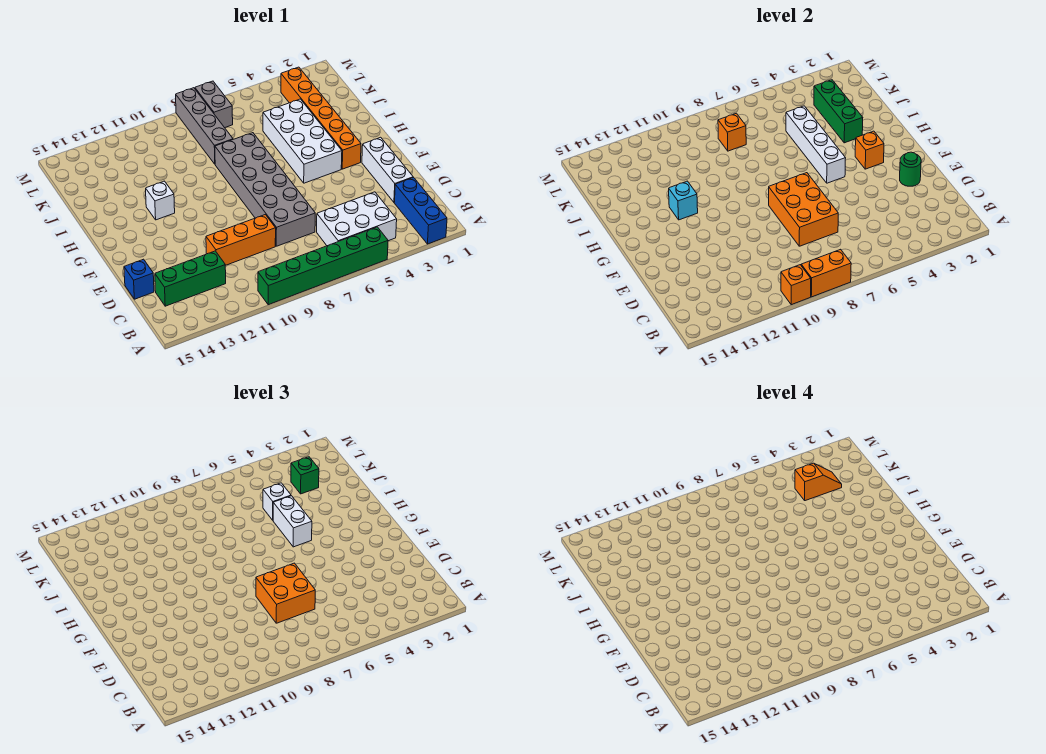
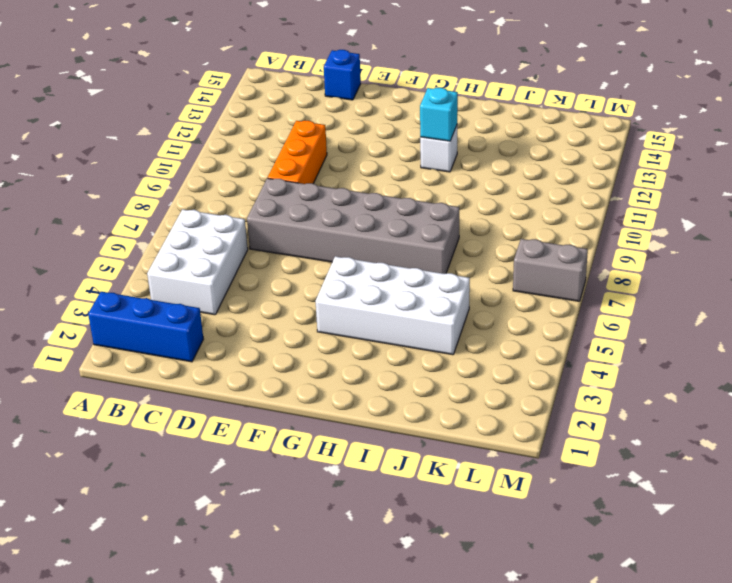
none -> green brick A5:A10 level 1
none -> green brick C12:C14 level 1
none -> white brick D2:F2 level 1

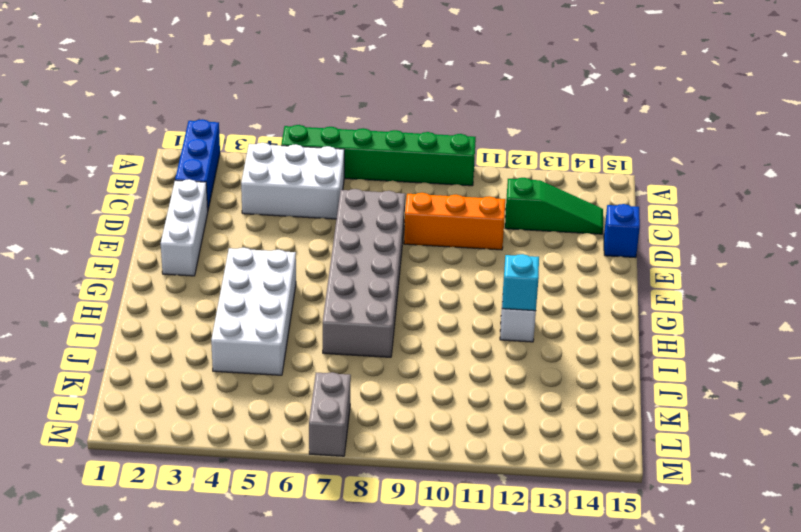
green slope C12:C14 level 1 top 12 -> green brick C12:C14 level 1
none -> orange brick G3:L3 level 1
none -> grey brick J8:M8 level 1
none -> orange brick A8:A9 level 2

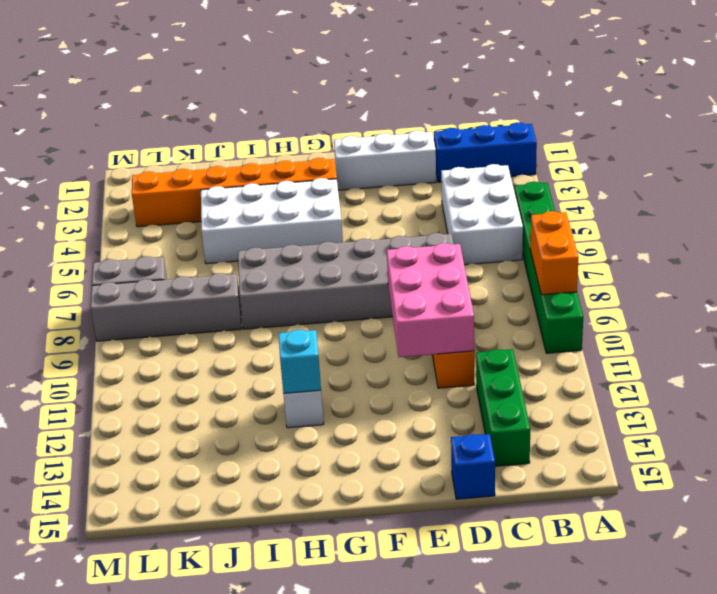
pink brick D9:E11 level 2 -> none
none -> orange brick A10 level 2
none -> orange brick D7:F8 level 2
none -> green round brick E2 level 2

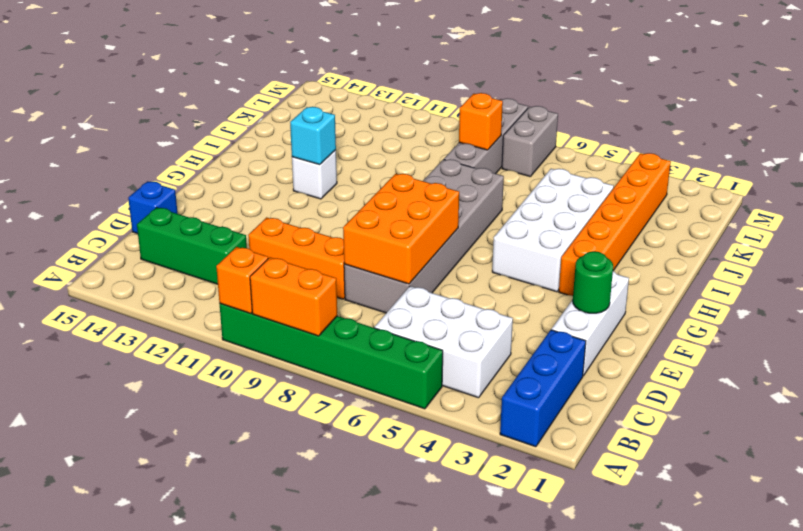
none -> orange brick G3 level 2
none -> white brick G5:J5 level 2
none -> green brick I3:K3 level 2

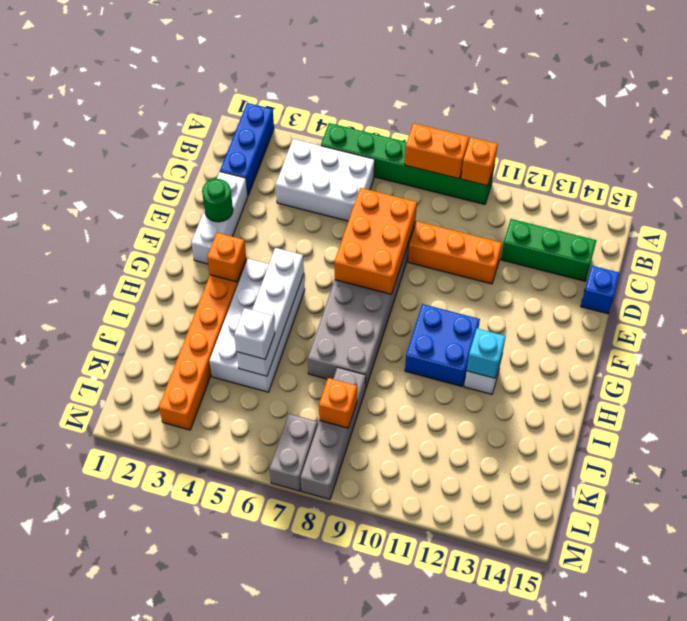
blue brick G10:H11 level 1 -> none
none -> green brick I3:K3 level 2
none -> orange brick D7:E8 level 3
none -> white brick H5:I5 level 3

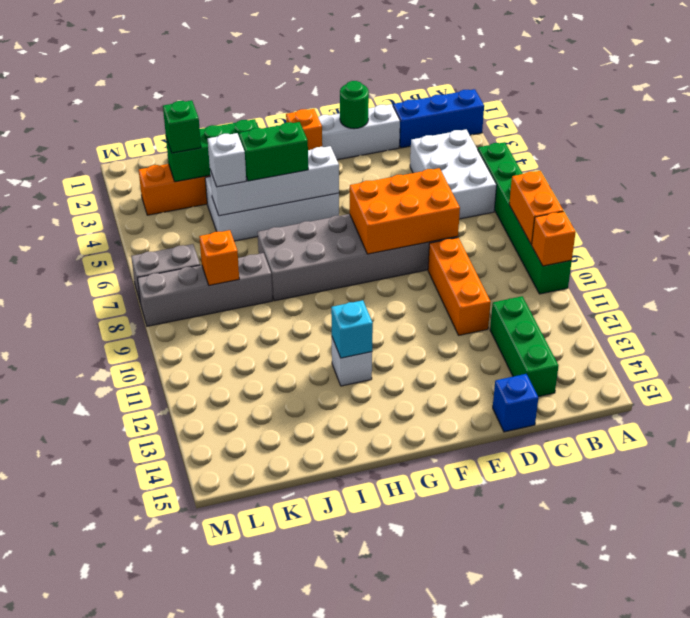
green brick H5:I5 level 3 -> white brick H5:I5 level 3
none -> orange brick D7:E8 level 3
none -> orange slope K3:K4 level 4 top 4

